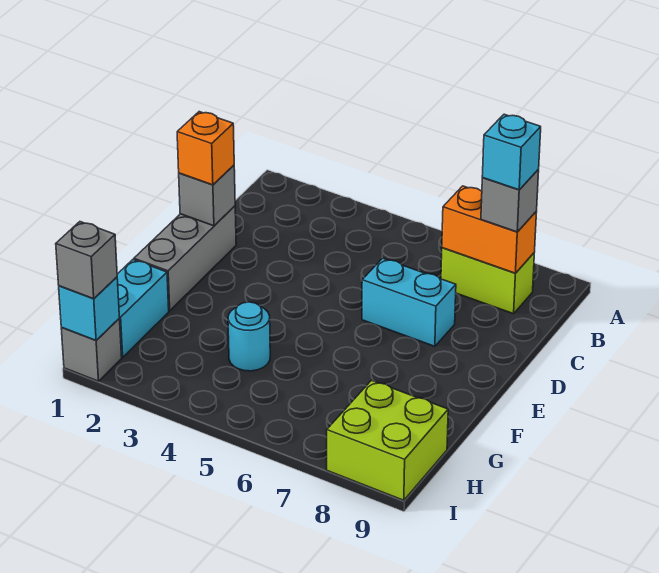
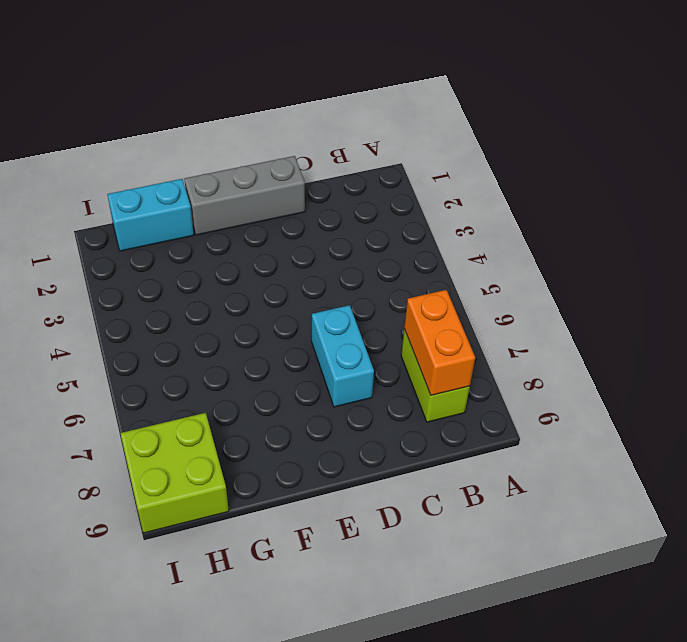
none -> cyan round brick G4 level 1
none -> grey brick I1 level 1
none -> grey brick D1 level 2

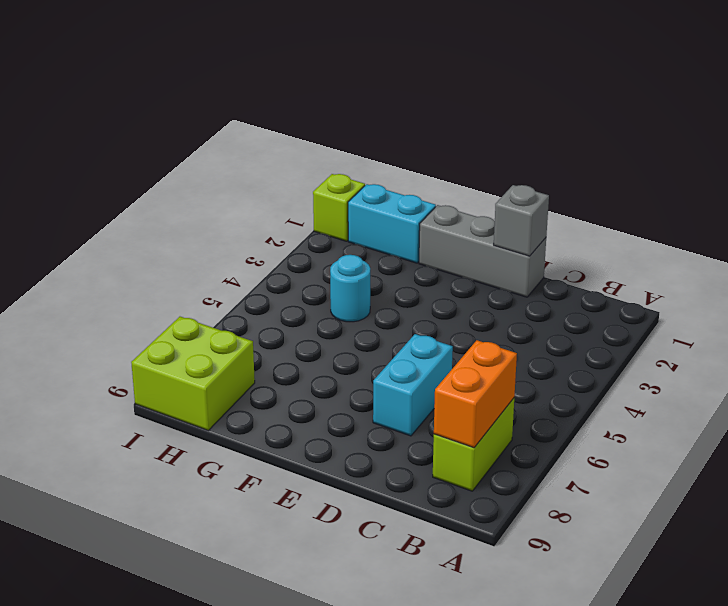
lime brick I1 level 1 -> grey brick I1 level 1
none -> cyan brick I1 level 2
none -> grey brick B8 level 3
none -> orange brick D1 level 3

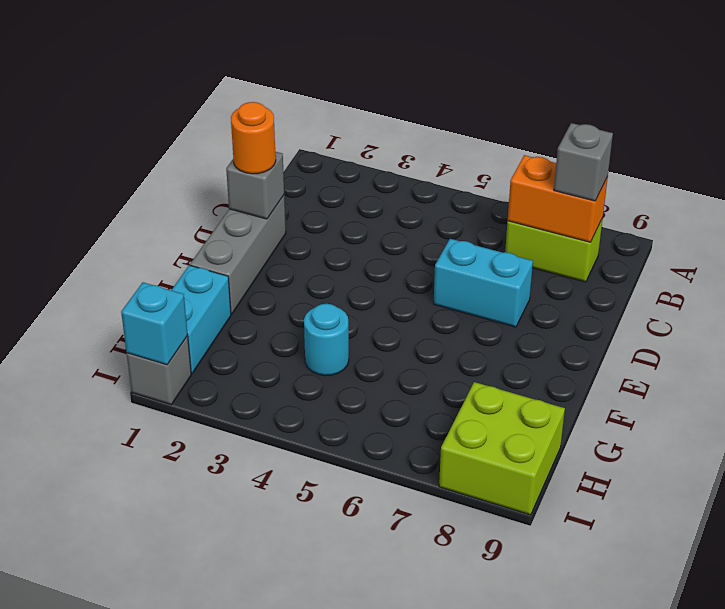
orange round brick D1 level 3 -> orange brick D1 level 3
none -> grey brick I1 level 3
none -> cyan brick B8 level 4

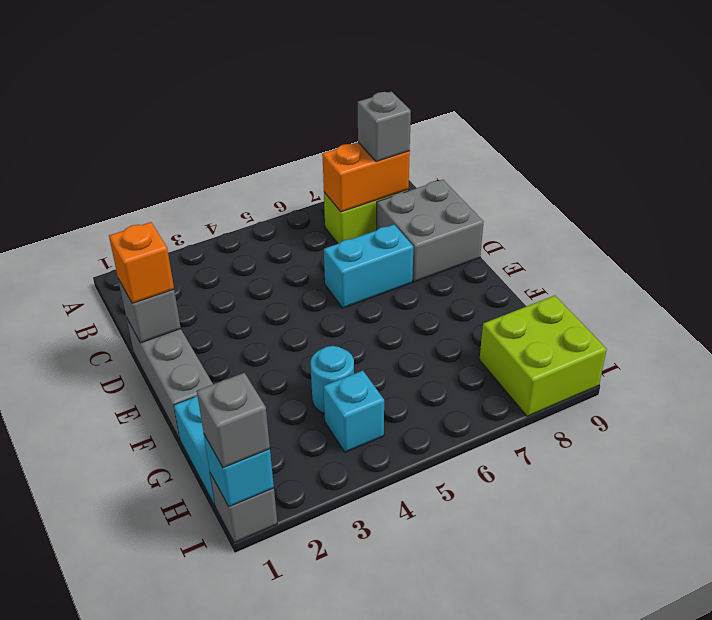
grey brick C8:D9 level 1 -> none
cyan brick H4 level 1 -> cyan brick B8 level 4

